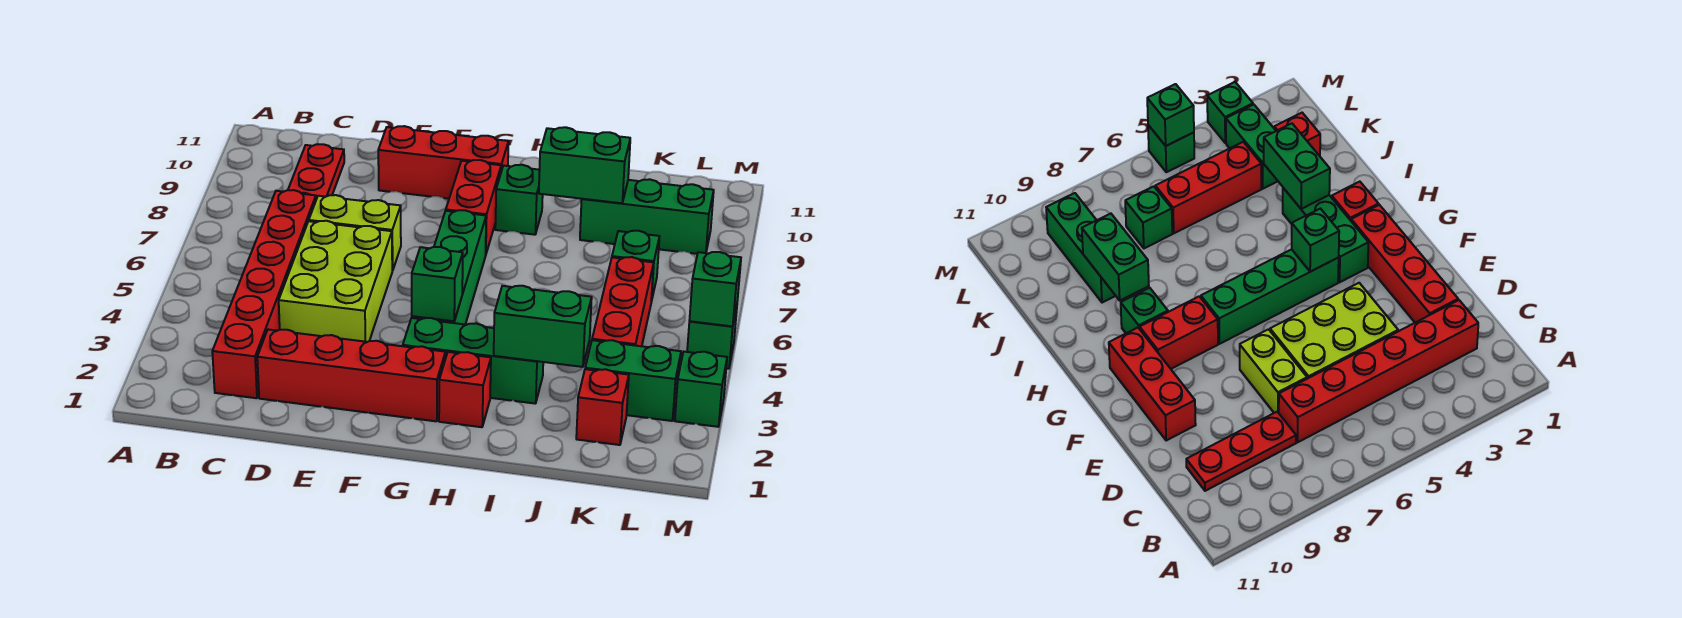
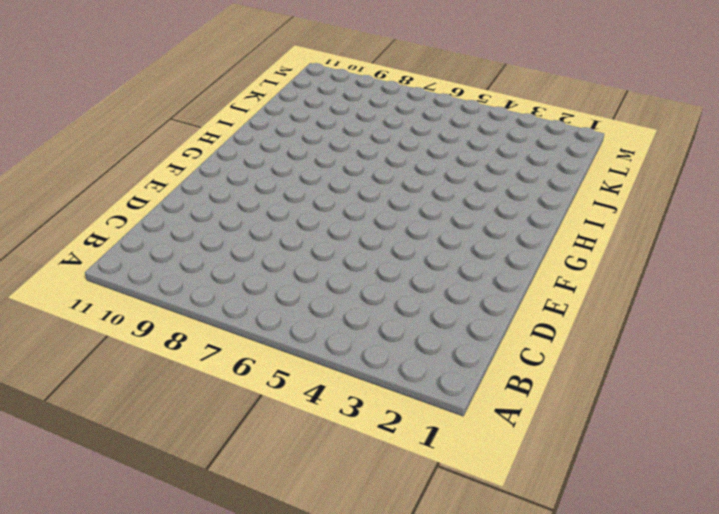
none -> red brick C2:C7 level 1
none -> red plate C8:C10 level 1
none -> red brick D2:G2 level 1

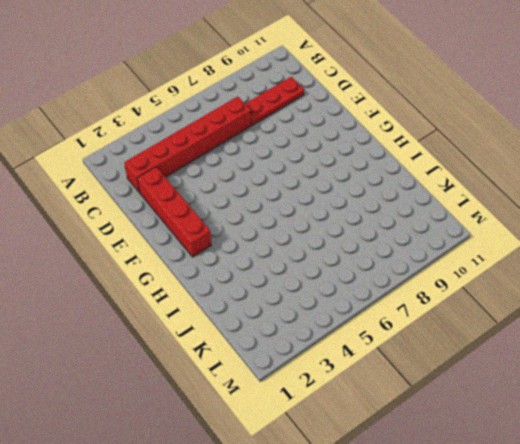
none -> lime brick D4:E6 level 1
none -> lime brick D7:E7 level 1
none -> red brick E10:G10 level 1

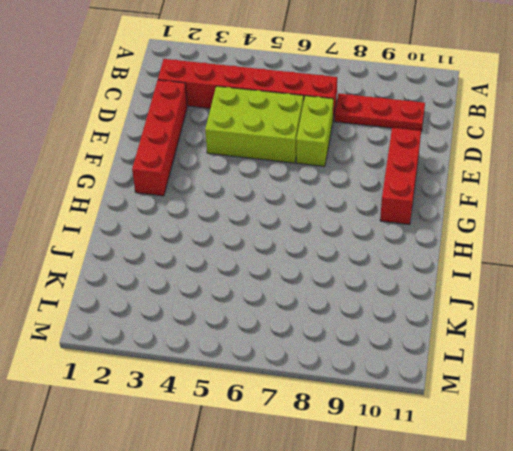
none -> green brick G3:I3 level 1
none -> green brick G4:G7 level 1
none -> red brick G8:G9 level 1

